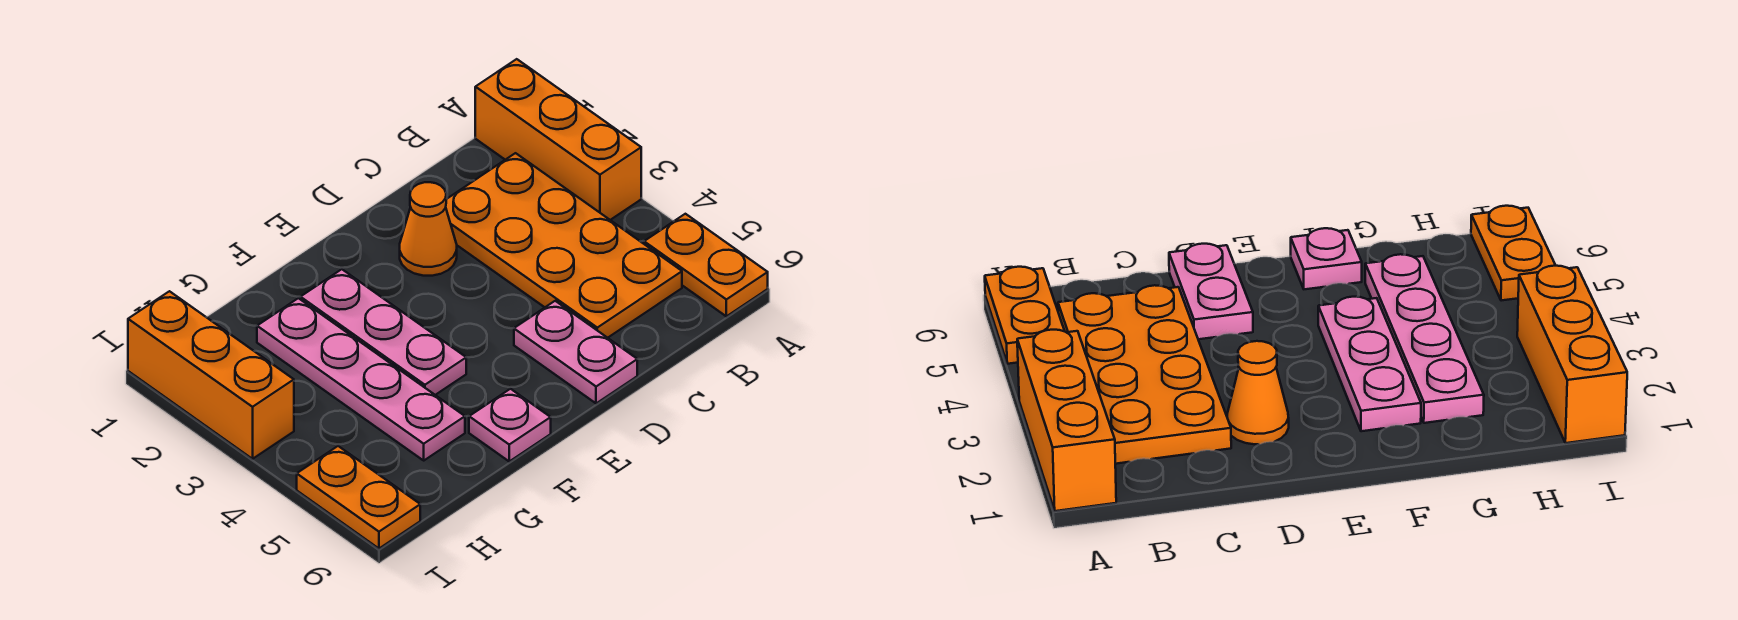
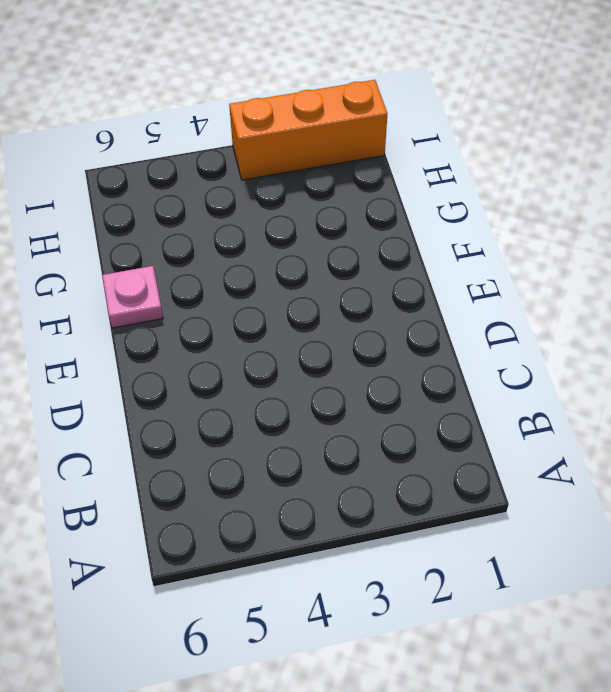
none -> orange brick A1:A3 level 1
none -> orange plate A5:A6 level 1

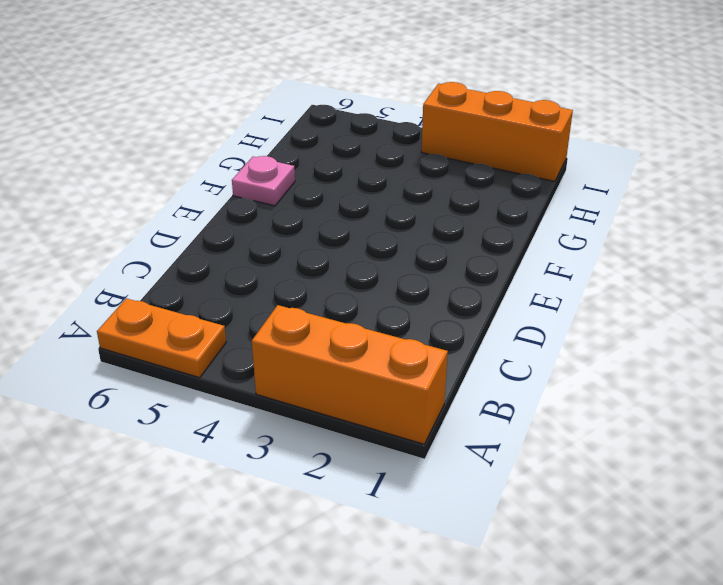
none -> orange plate B2:C5 level 1
none -> orange cone D2 level 1

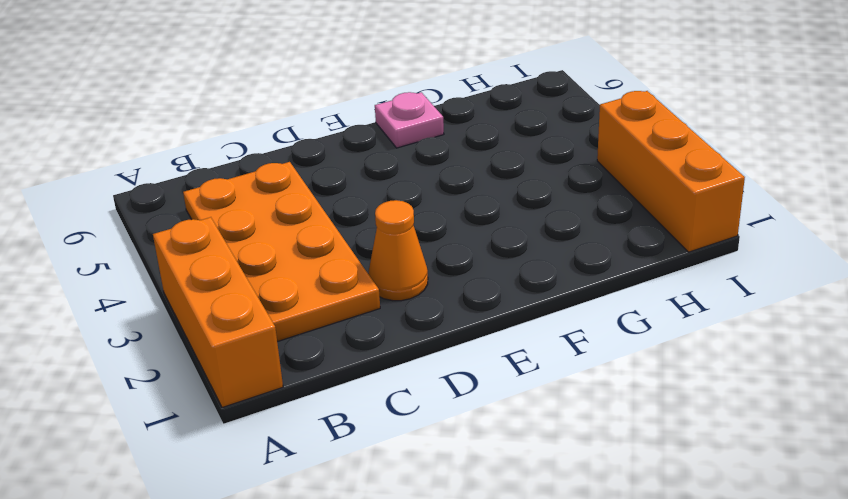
none -> orange plate A5:A6 level 1
none -> pink plate D5:D6 level 1

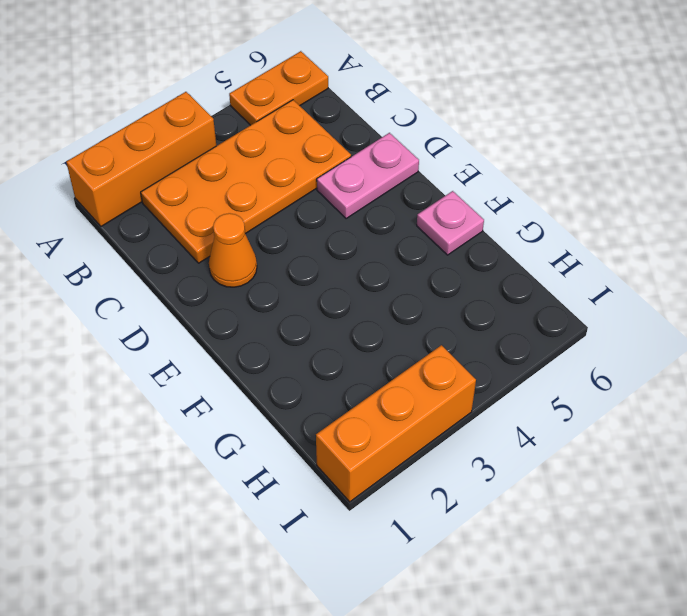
none -> pink plate F2:F4 level 1
none -> pink plate G2:G5 level 1

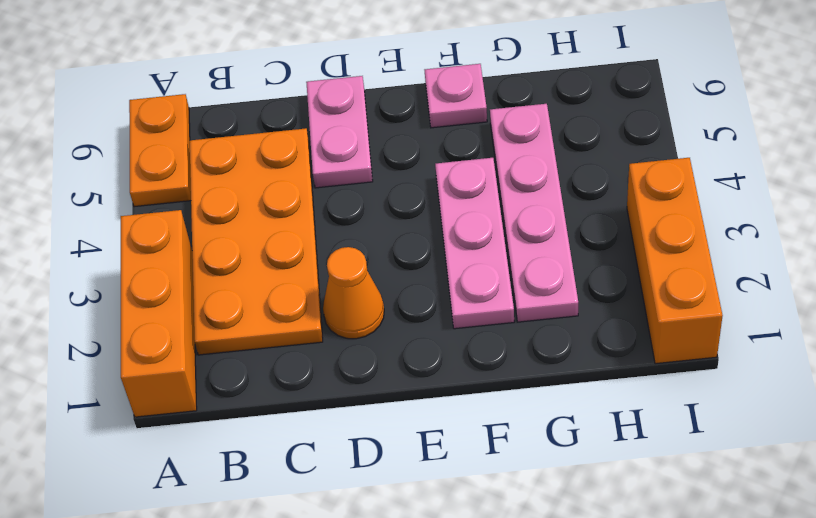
none -> orange plate I5:I6 level 1

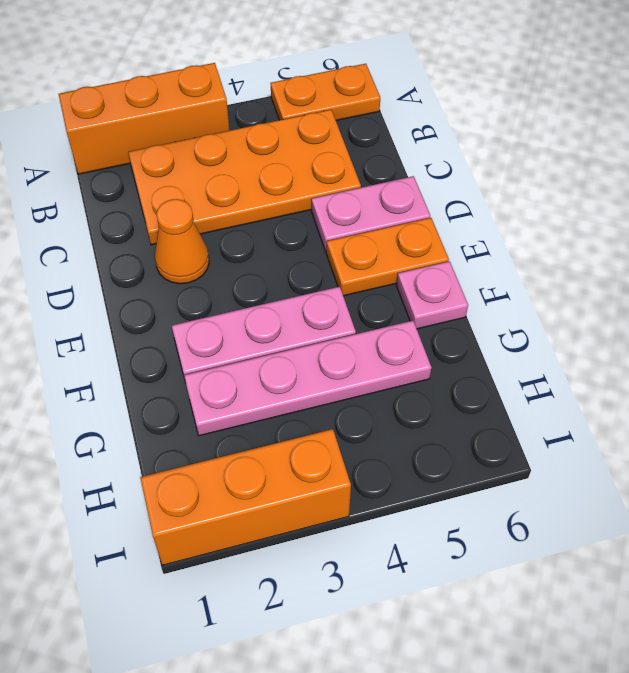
orange plate E5:E6 level 1 -> orange plate I5:I6 level 1

